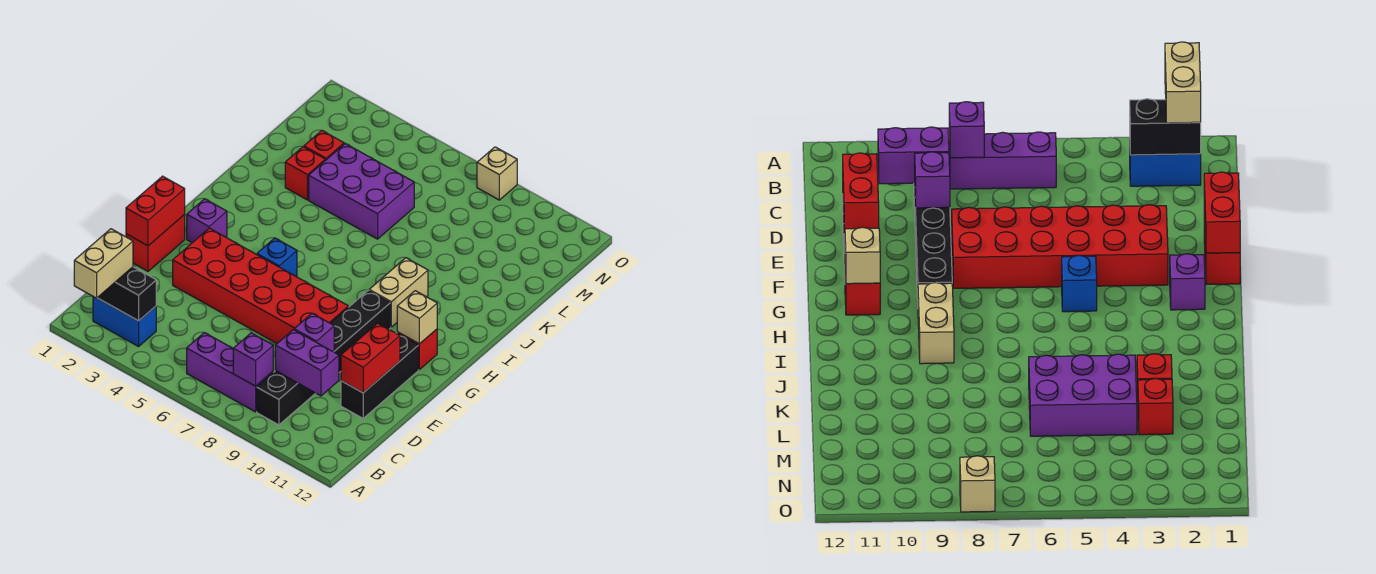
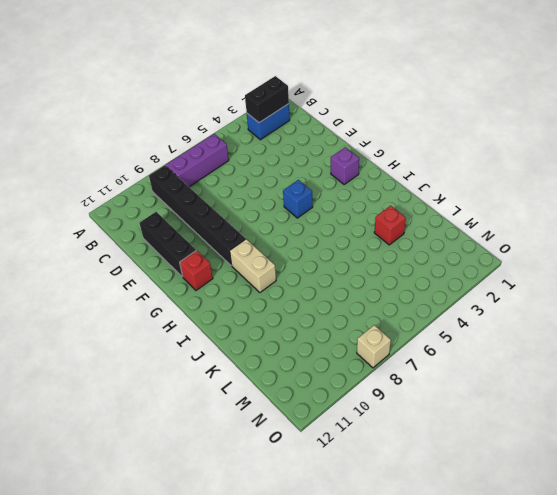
none -> red brick E1:F1 level 1
none -> red brick E3:F8 level 1
none -> purple brick K4:L6 level 1

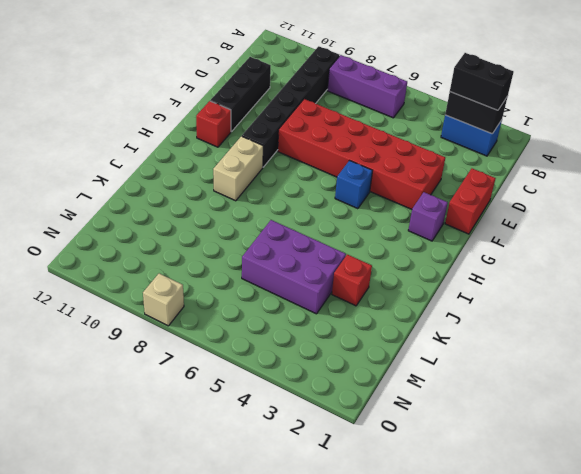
black brick B2:B3 level 3 -> tan brick A2:B2 level 3
none -> red brick L3 level 1
none -> purple brick B8 level 2
none -> purple brick C9:C10 level 2

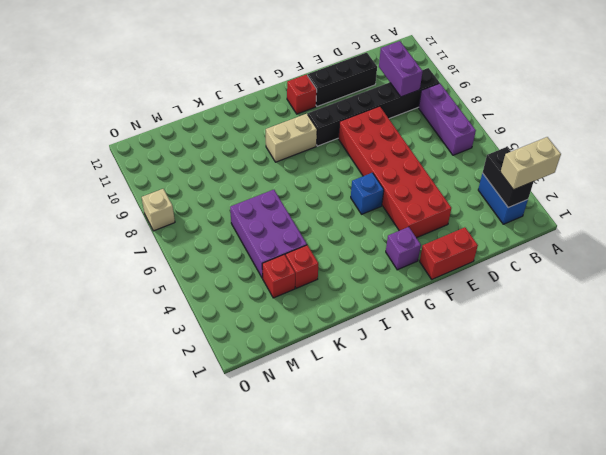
none -> purple brick B8 level 2
none -> purple brick D9 level 2
none -> red brick D11:E11 level 2

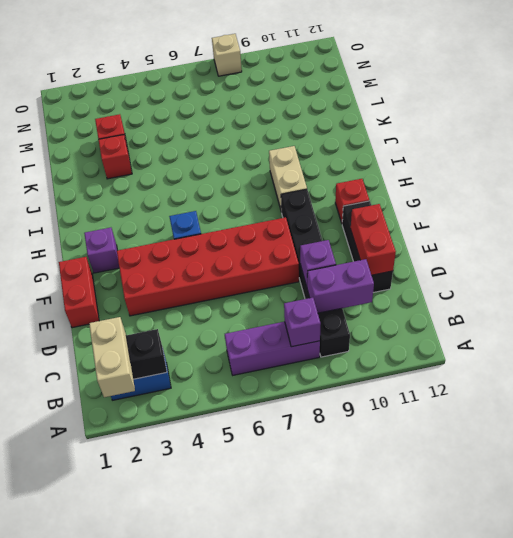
none -> purple brick K4:L6 level 1
none -> red brick E1:F1 level 2
none -> tan brick G11 level 2

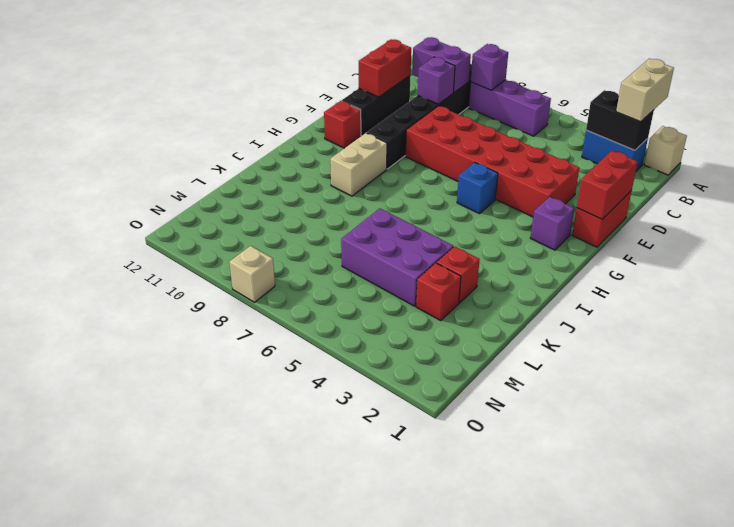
tan brick A1 level 1 -> tan brick G11 level 2

